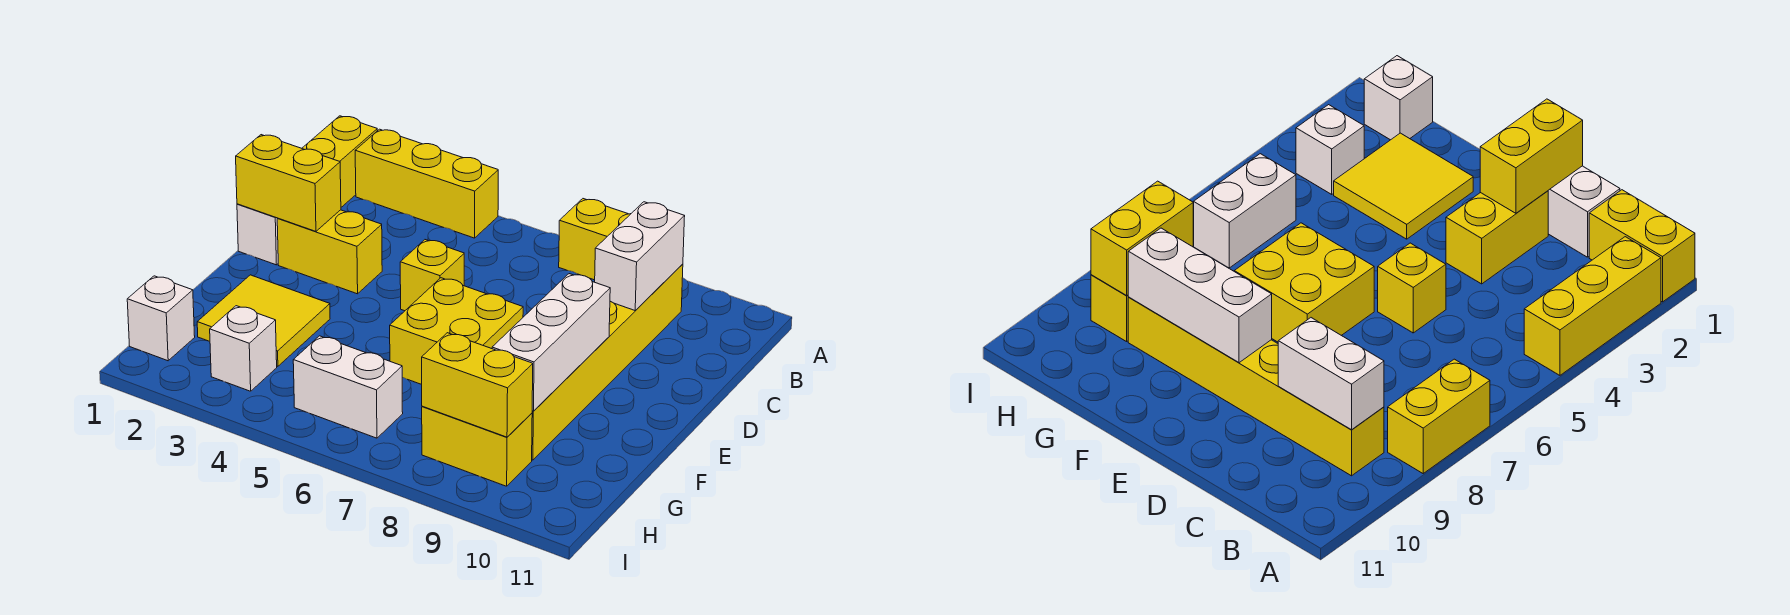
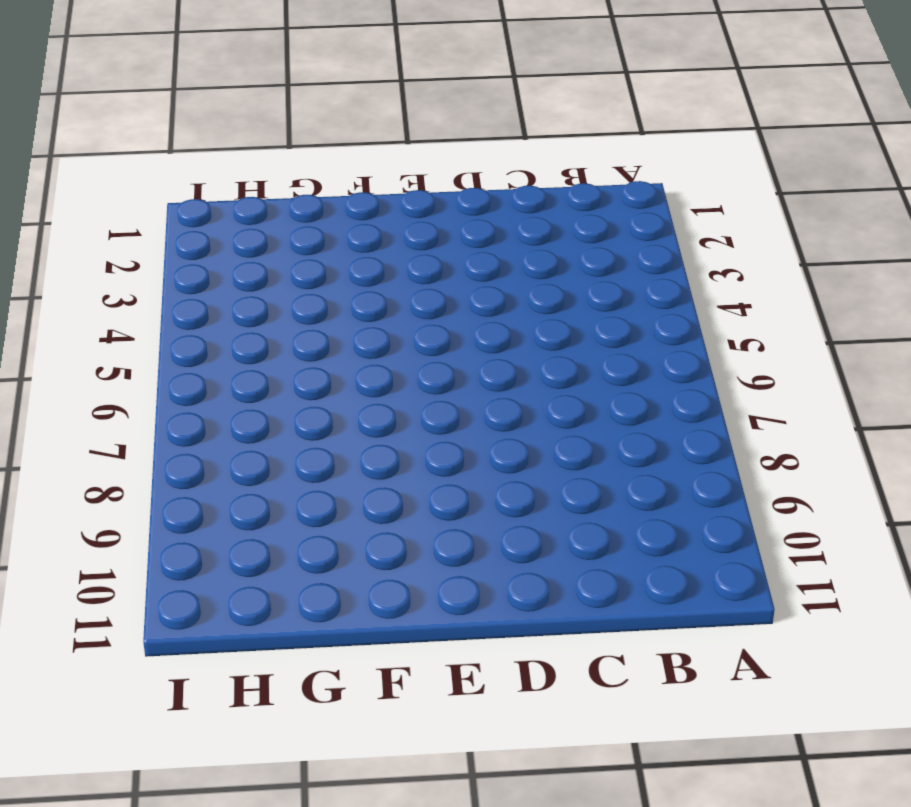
none -> yellow brick A1:B1 level 1
none -> yellow brick A2:A4 level 1
none -> yellow brick A7:A8 level 1

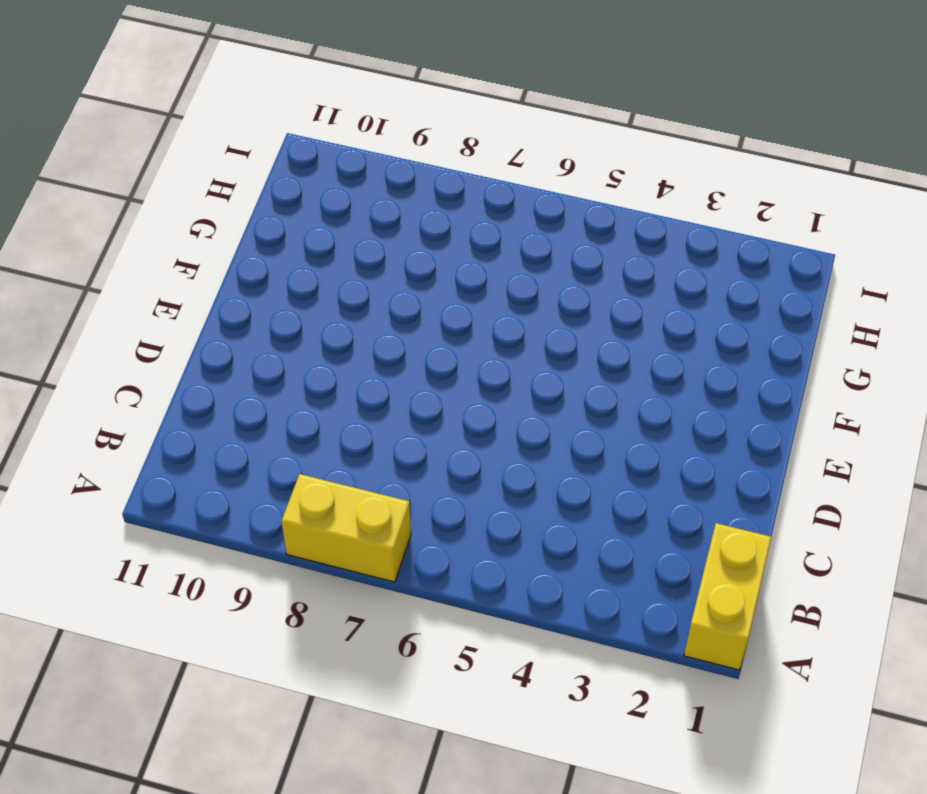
none -> yellow brick A2:A4 level 1
none -> yellow brick B9:G9 level 1
none -> white brick C1:D1 level 1

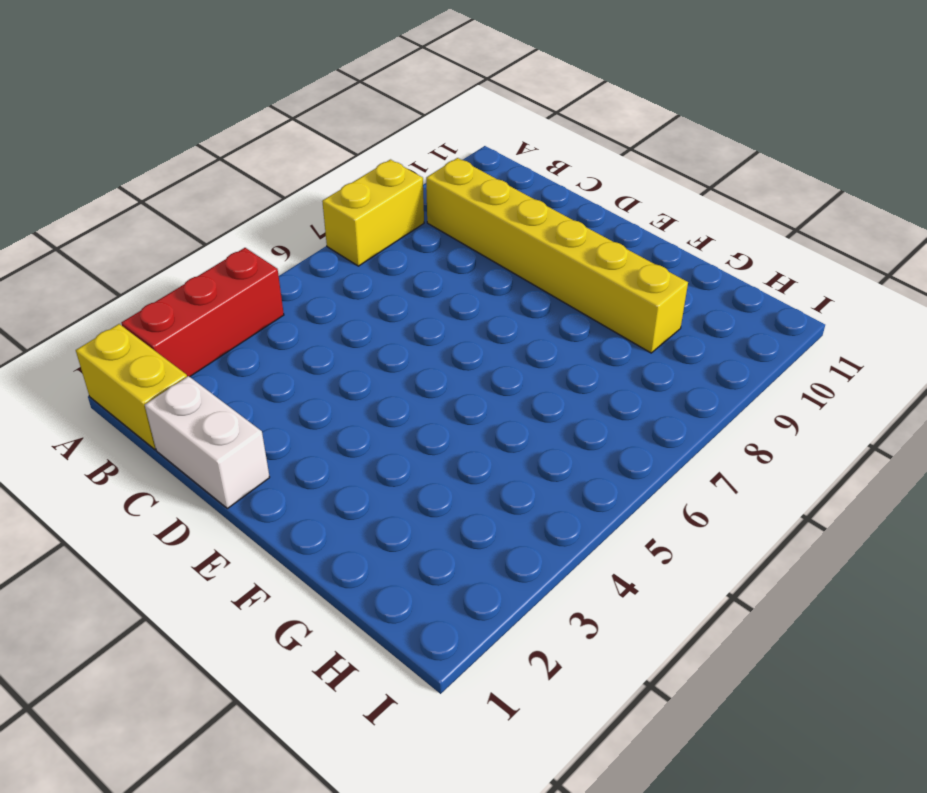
red brick A2:A4 level 1 -> yellow brick A2:A4 level 1
none -> yellow brick D2:D3 level 1
none -> yellow brick D5 level 1
none -> yellow brick E6:F7 level 1

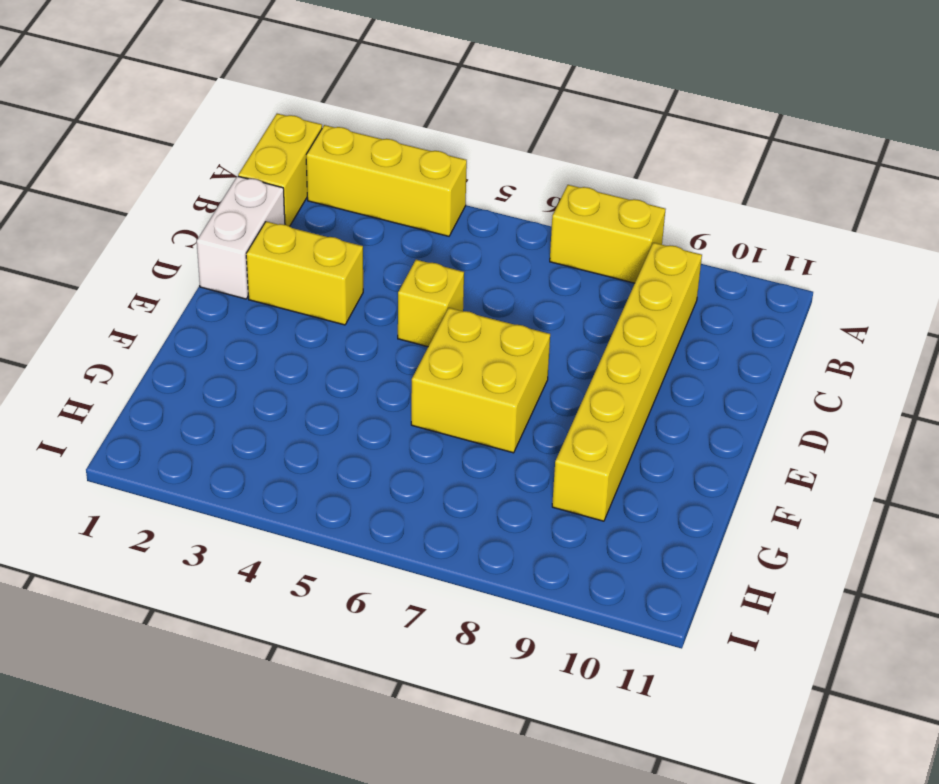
none -> yellow tile F2:G3 level 1
none -> white brick H1 level 1
none -> white brick H3 level 1

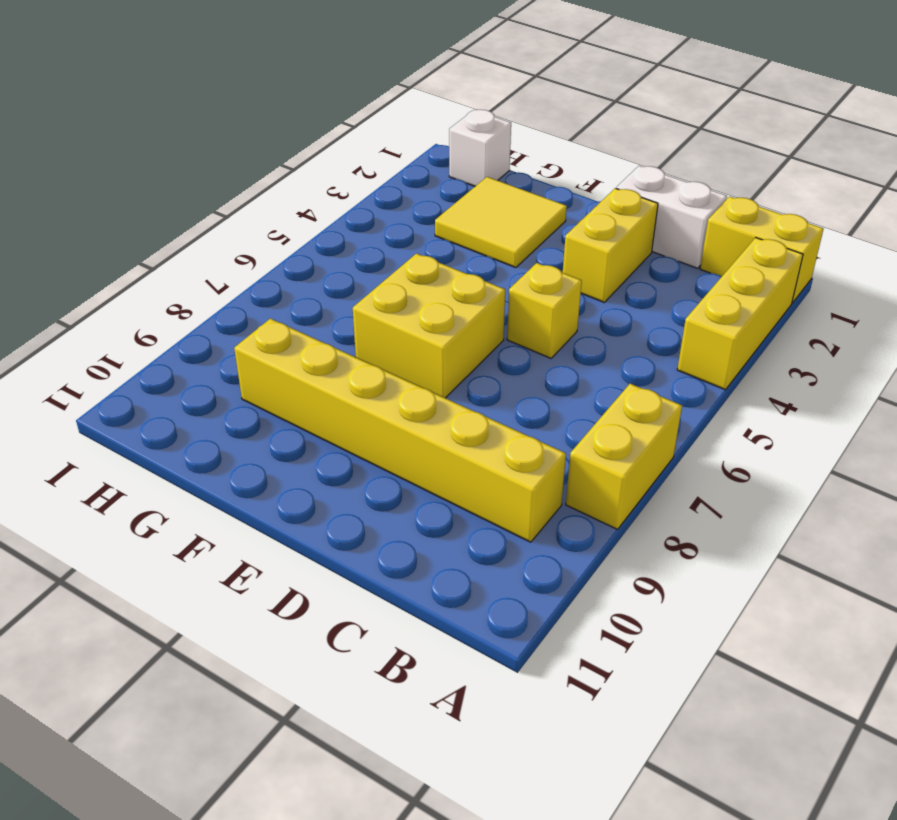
none -> white brick H3 level 1
none -> white brick H5:H6 level 1
none -> yellow brick H8:H9 level 1

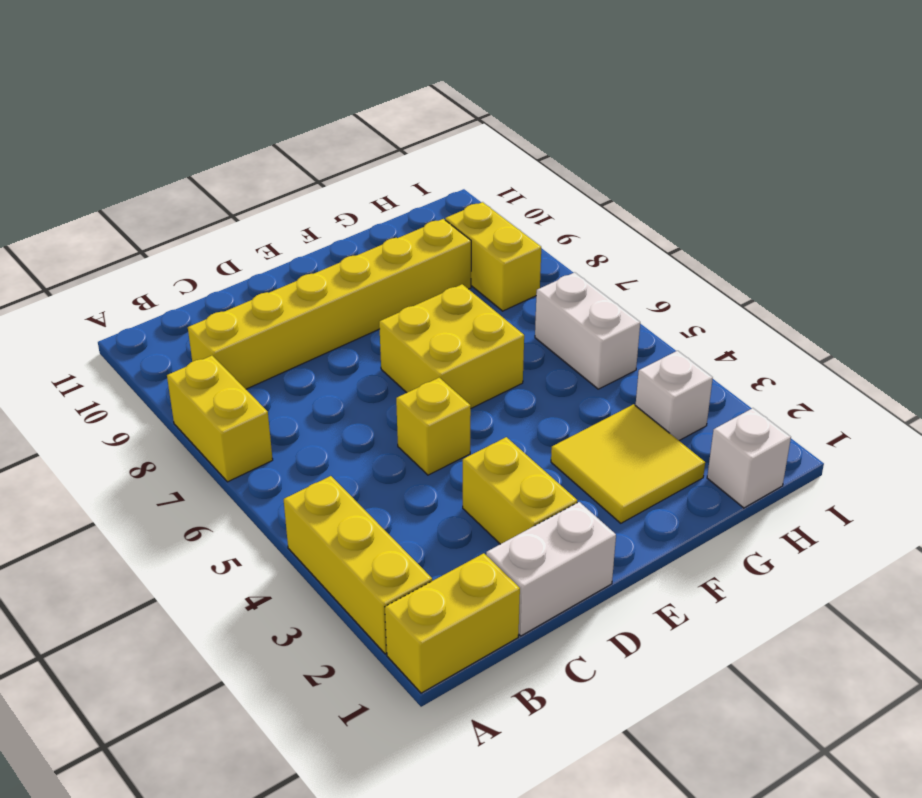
none -> white brick B9:C9 level 2
none -> yellow brick D1:D2 level 2
none -> white brick E9:G9 level 2

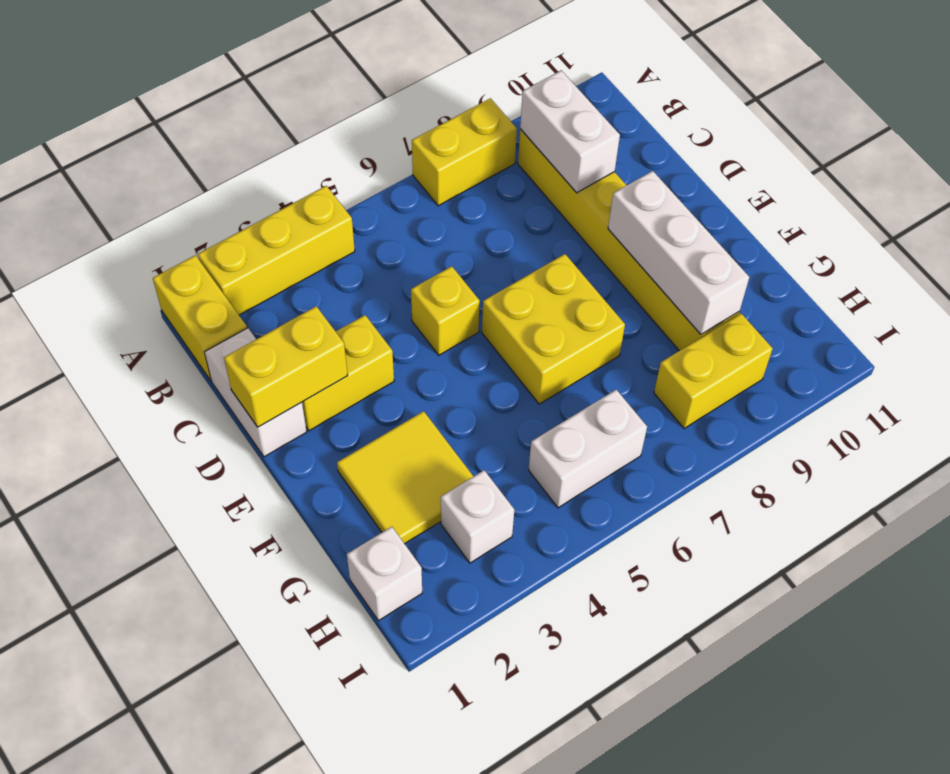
none -> yellow brick H8:H9 level 2

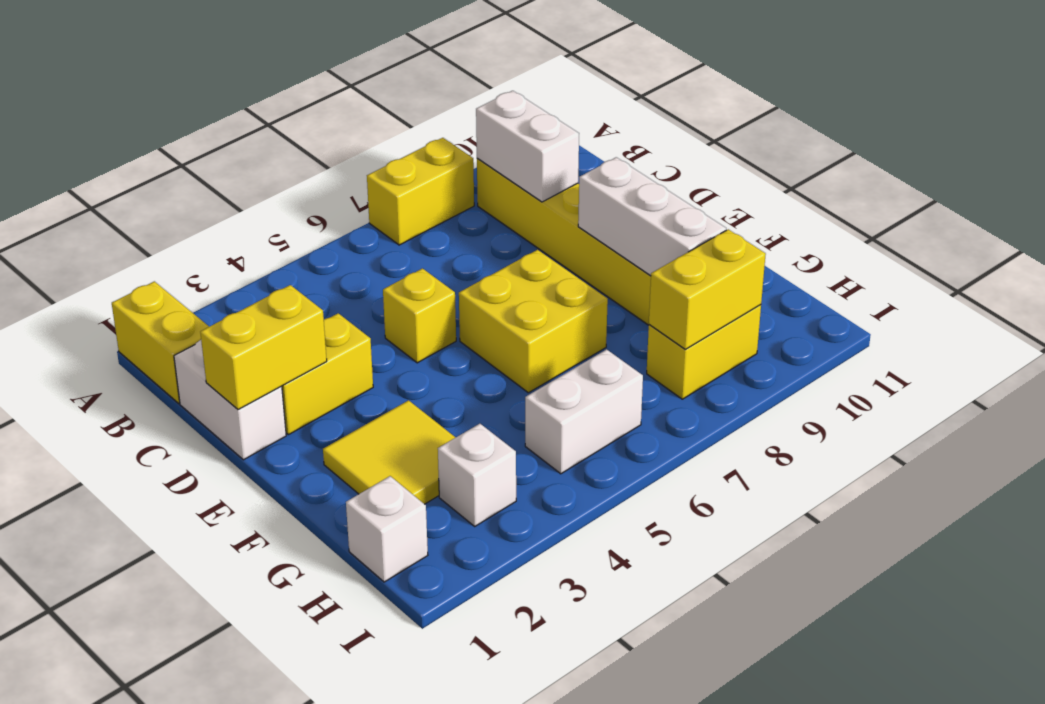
none -> yellow brick A2:A4 level 1

